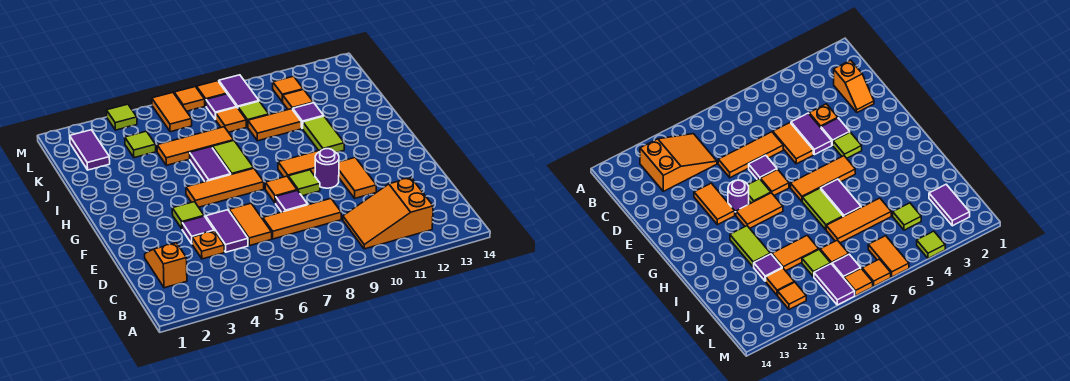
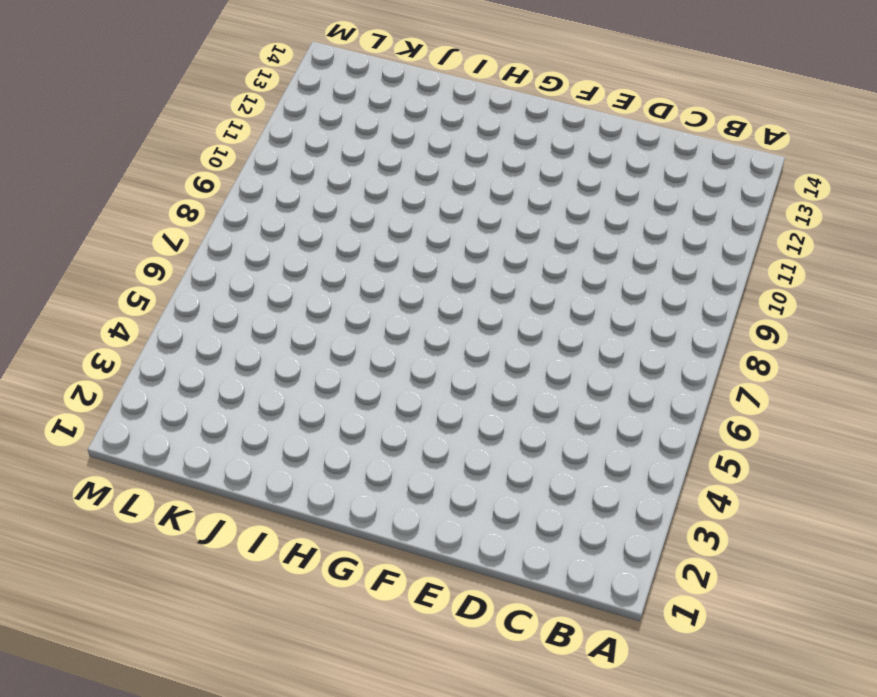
none -> orange slope B10:C12 level 1 top 12
none -> orange slope C2:D2 level 1 top C
none -> orange plate D4 level 1
none -> purple tile D5:E5 level 1

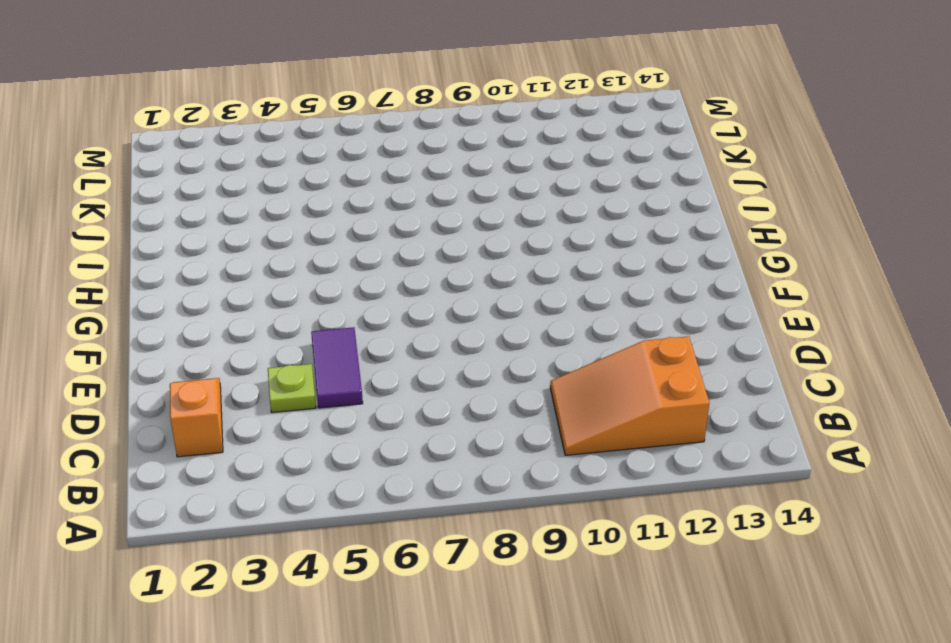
lime plate D4 level 1 -> orange plate D4 level 1
none -> orange tile D6:E6 level 1
none -> orange tile D7:D9 level 1
none -> purple tile E4 level 1
none -> purple tile E8 level 1

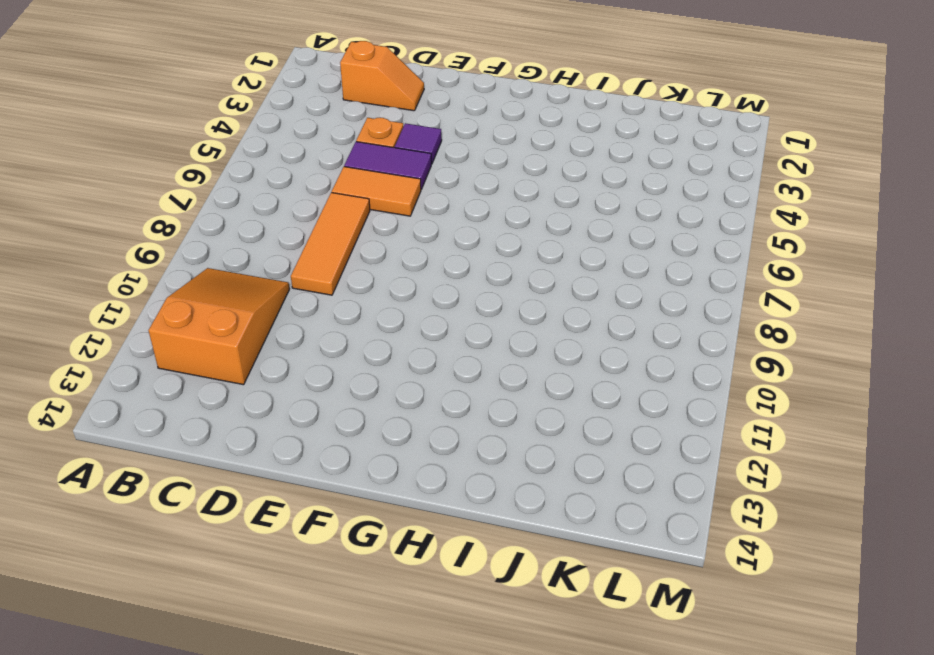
none -> purple tile E8 level 1
none -> orange tile E11:F11 level 1
none -> lime tile F4 level 1
none -> orange tile F8 level 1

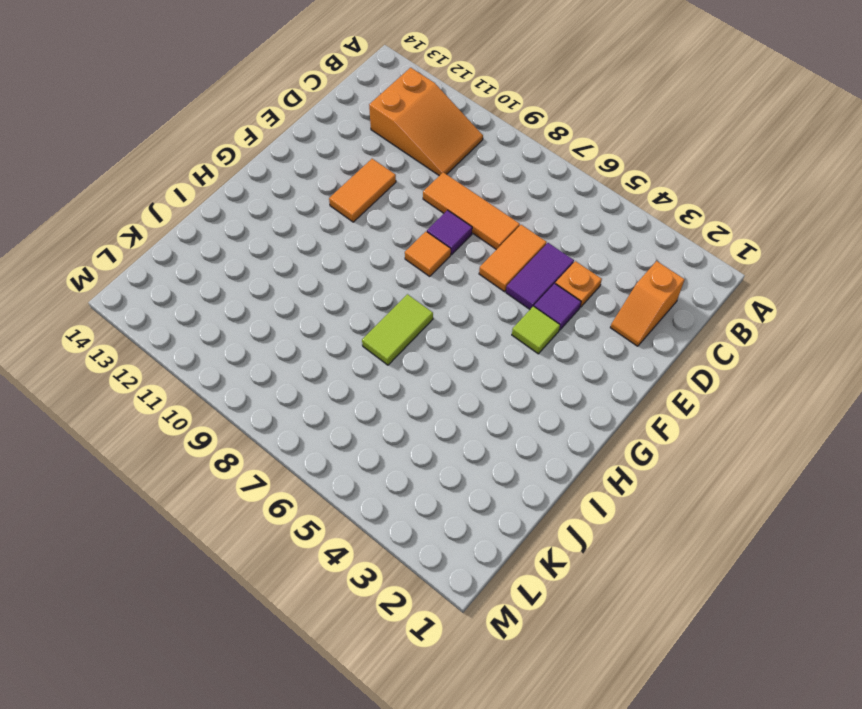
none -> lime tile F9 level 1
none -> purple round brick F10 level 1
none -> orange tile G5:G7 level 1
none -> orange tile G9:G10 level 1

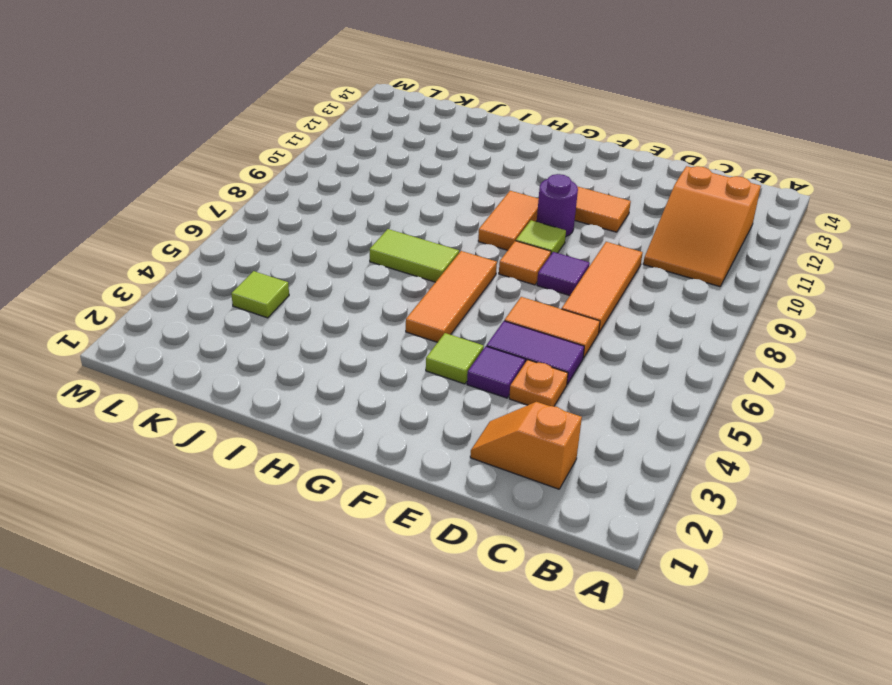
none -> purple tile H6:I6 level 1
none -> lime tile H11:I11 level 1
none -> orange tile J5:J7 level 1
none -> orange tile J9:J10 level 1

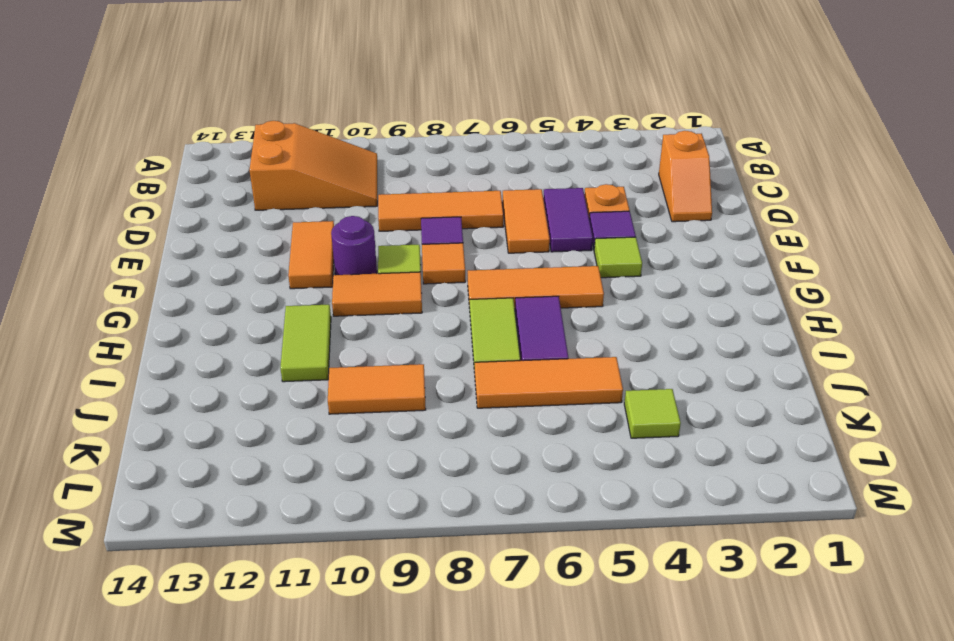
none -> purple tile J11 level 1
none -> purple tile K2:L2 level 1
none -> orange tile K8 level 1
none -> lime tile K9 level 1

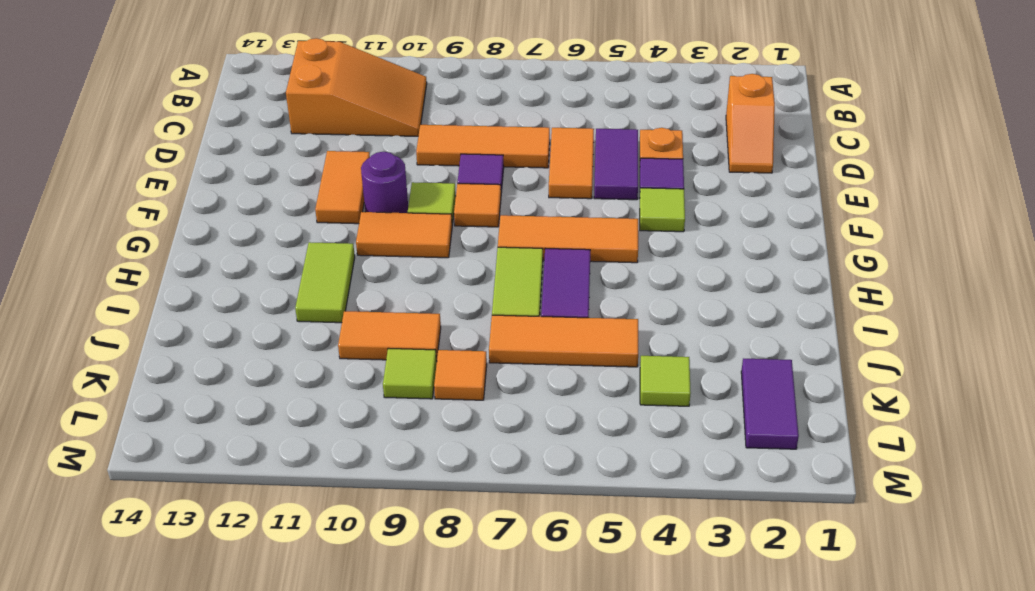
none -> purple tile J11 level 1
none -> orange tile K11 level 1
none -> orange tile L6:M6 level 1
none -> purple tile L8 level 1

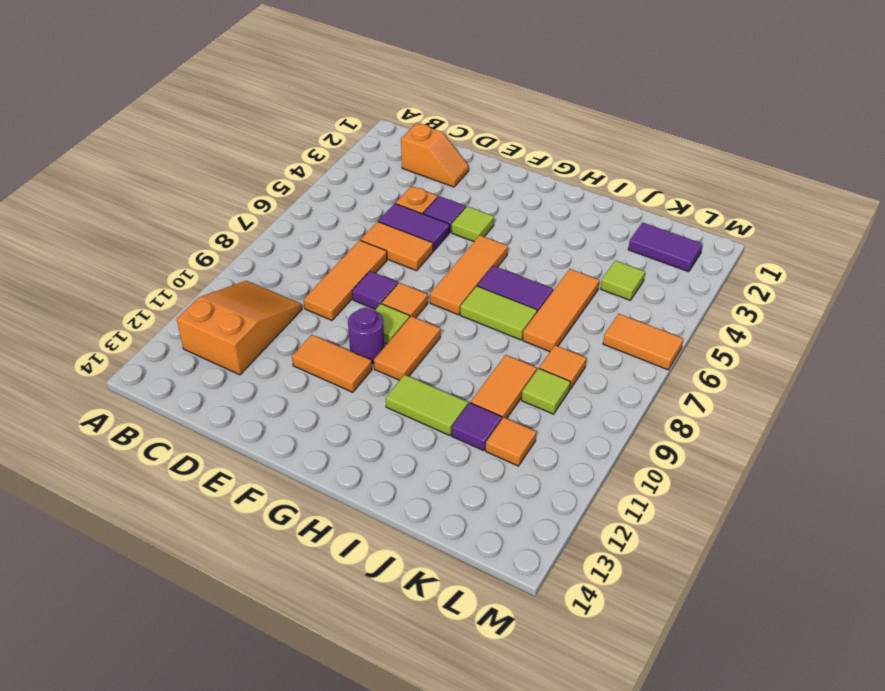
none -> purple tile L8 level 1
none -> purple tile L9:M9 level 1
none -> orange tile L11 level 1
none -> lime tile M4 level 1

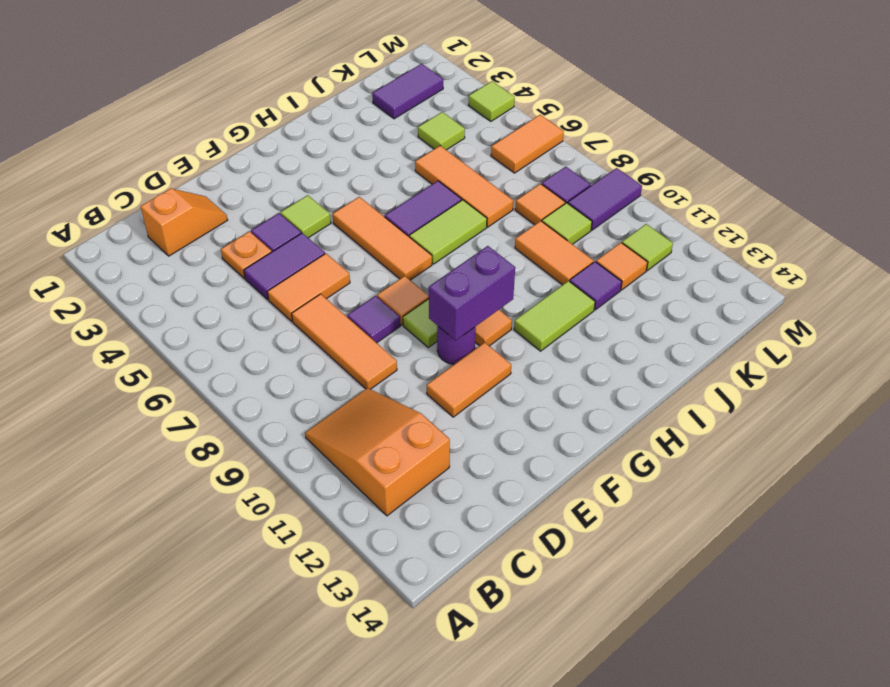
purple brick F10:G10 level 2 -> none
lime tile L11 level 1 -> orange tile L11 level 1
none -> orange tile M7 level 1
none -> orange tile M8 level 1

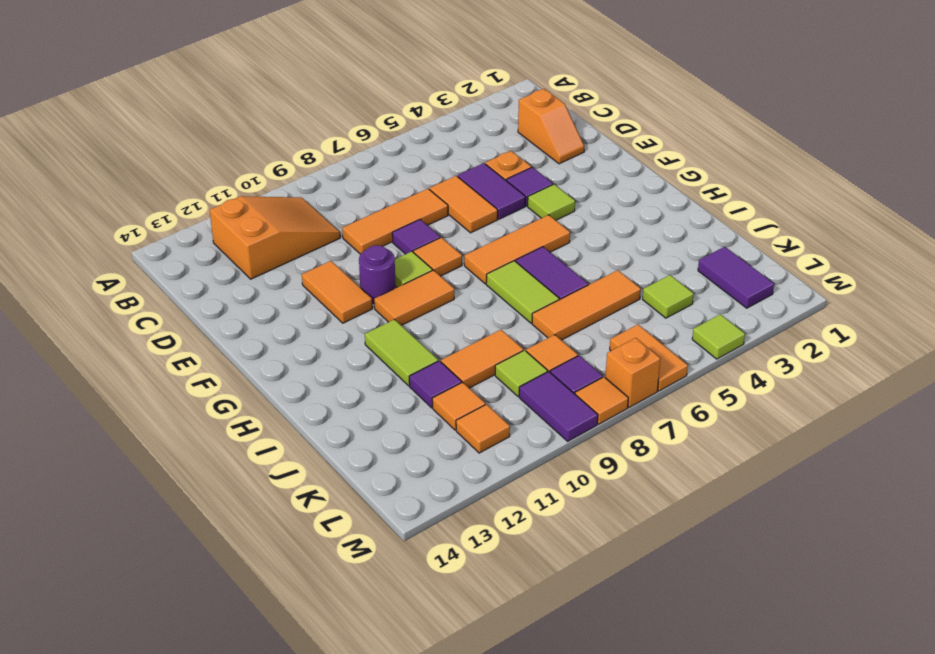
orange brick M7 level 1 -> orange tile M7 level 1

